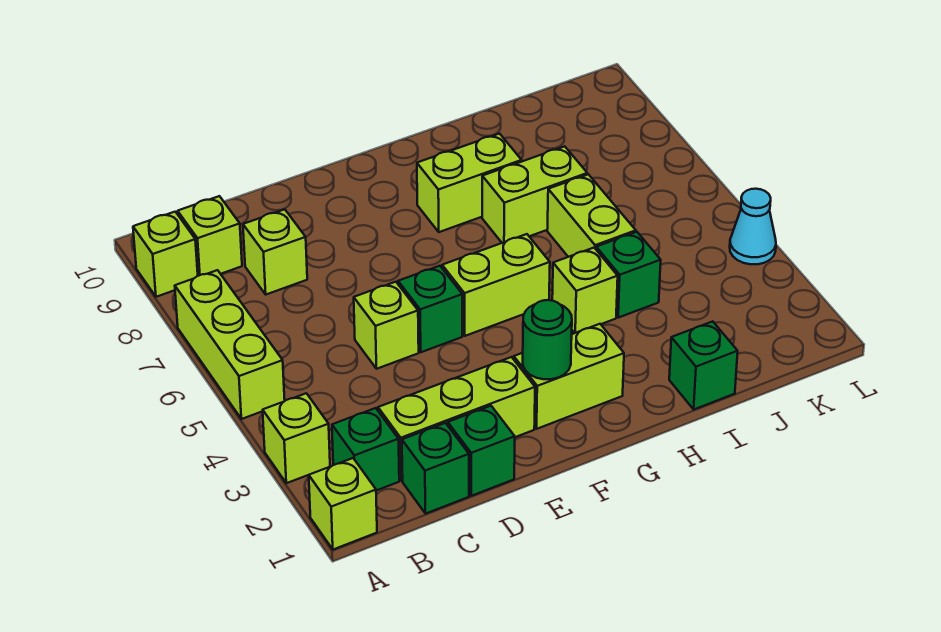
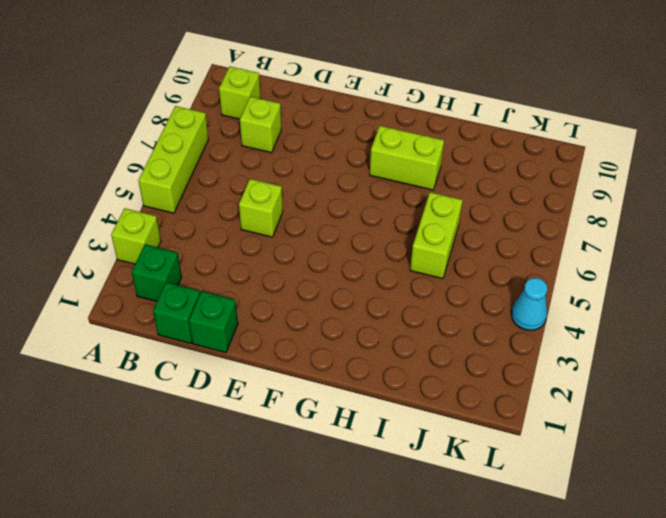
none -> lime brick A1 level 1
none -> lime brick A9 level 1
none -> lime brick C2:E2 level 1

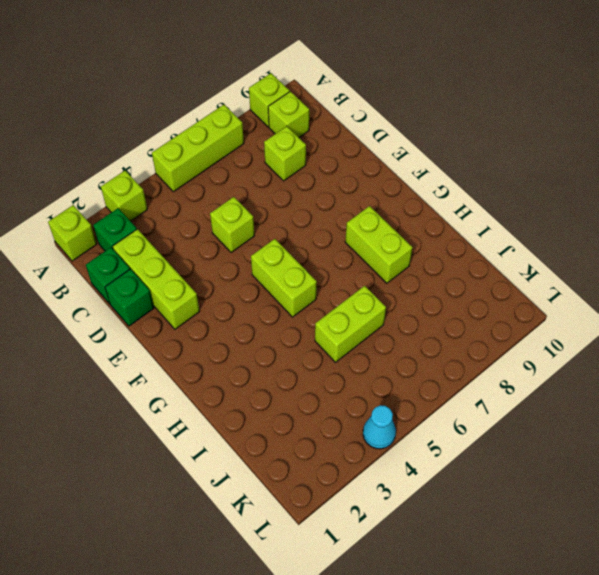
none -> green brick E5 level 1
none -> lime brick F2:G2 level 1
none -> lime brick H4 level 1

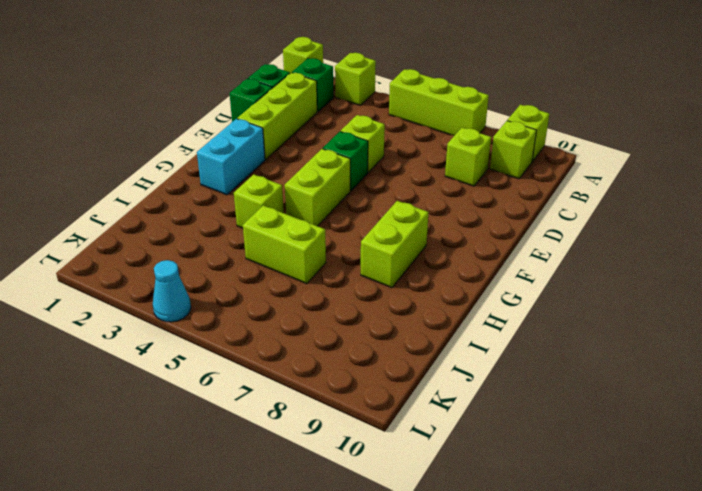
cyan brick F2:G2 level 1 -> lime brick F2:G2 level 1
none -> lime brick H7:I7 level 1
none -> green brick I1 level 1
none -> green brick I4 level 1

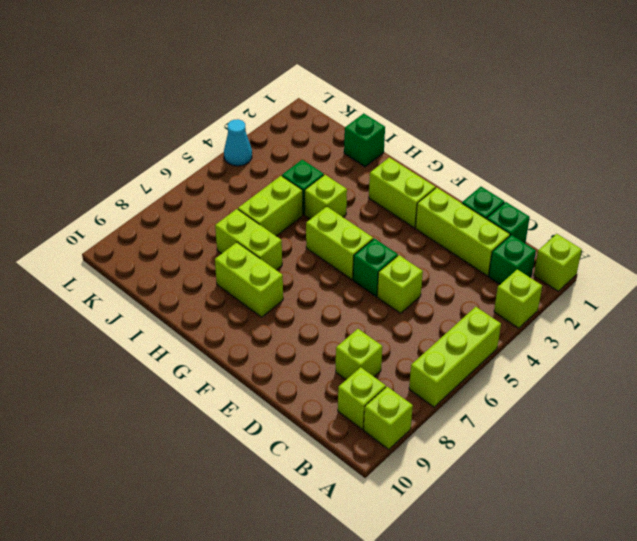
none -> green round brick F2 level 2

